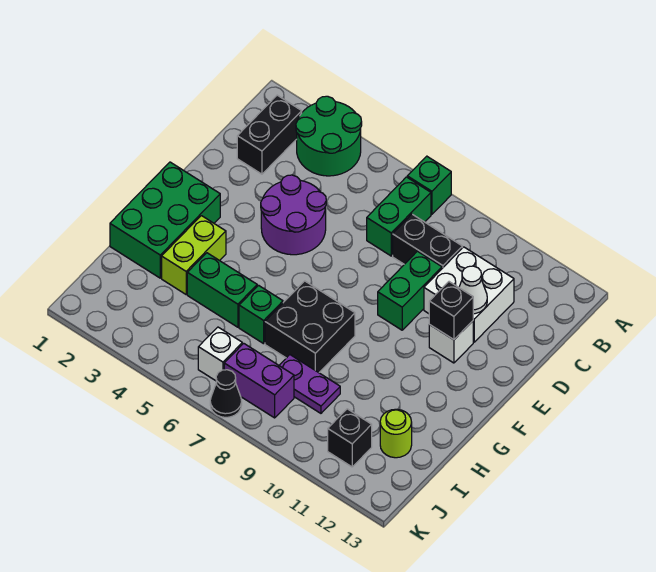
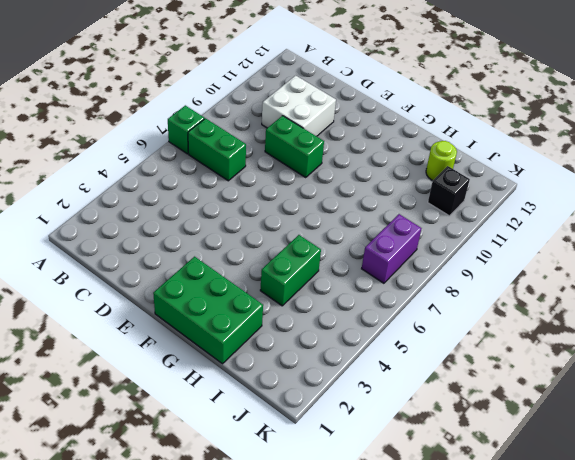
none -> green round brick A3:B4 level 1
none -> black brick B2:C2 level 1
none -> black brick C8:C9 level 1

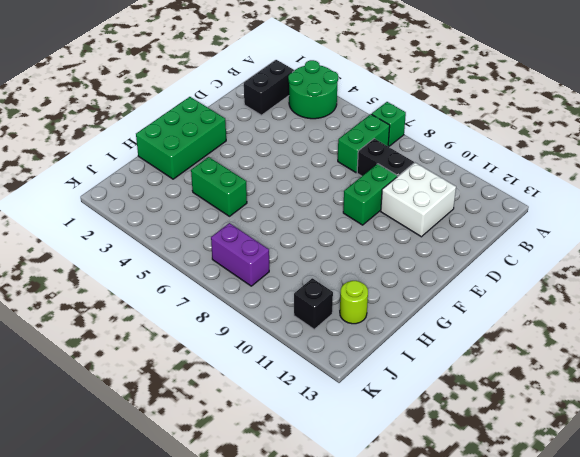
none -> purple round brick D4:E5 level 1
none -> white brick E11 level 1
none -> lime brick G3:H3 level 1

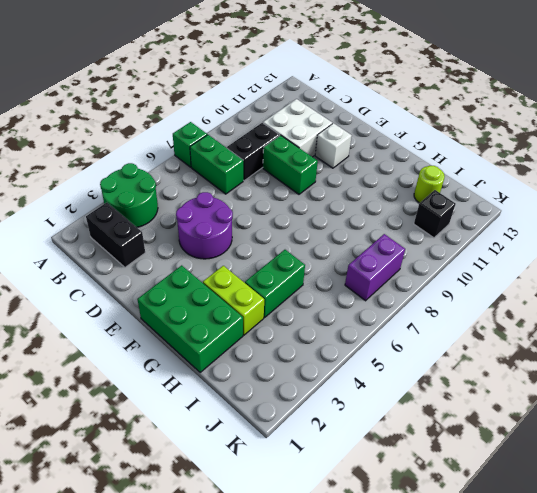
none -> black brick G7:H8 level 1
none -> green brick H6 level 1
none -> purple plate I8:I9 level 1

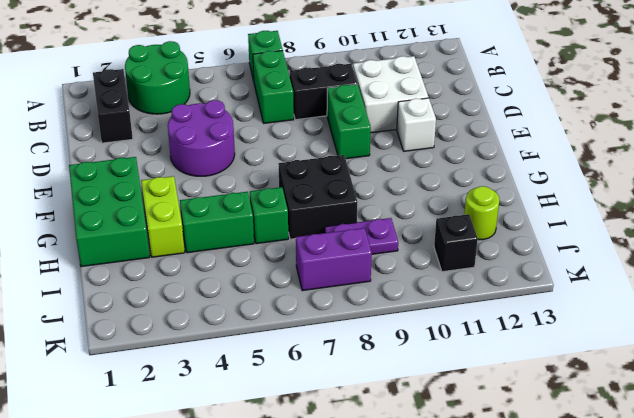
none -> white brick J6 level 1
none -> black cone K7 level 1
none -> white cone D11 level 2

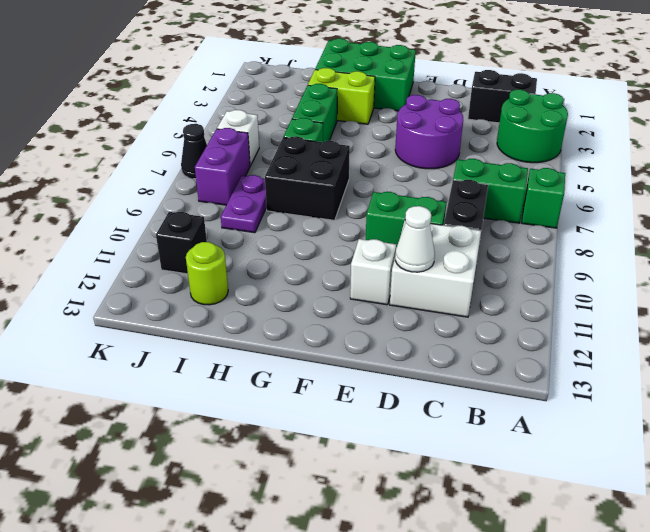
none -> black brick E11 level 2

